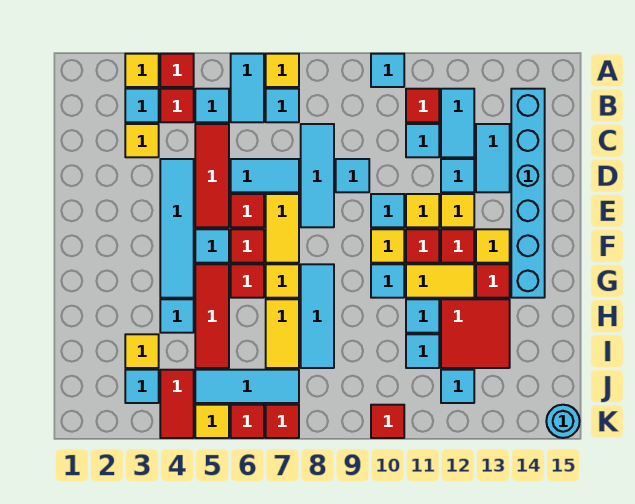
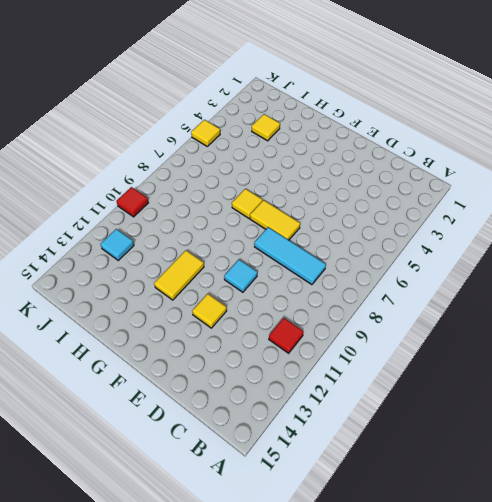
none -> yellow tile A3 level 1
none -> red tile A4 level 1
none -> cyan tile A6:B6 level 1
none -> yellow tile A7 level 1

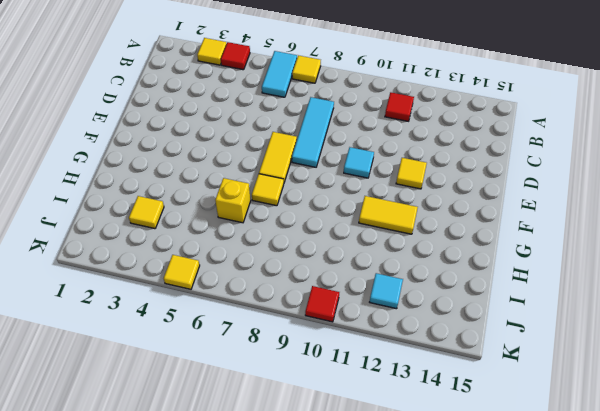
yellow brick H6 level 1 -> none
none -> cyan tile A10 level 1
none -> cyan tile B3 level 1
none -> red tile B4 level 1
none -> cyan tile B5 level 1

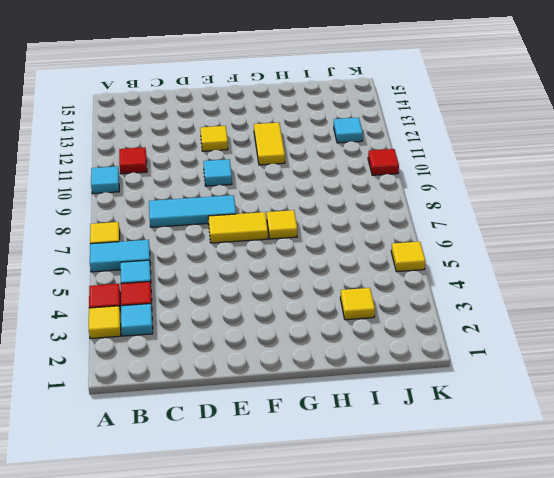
none -> cyan tile B7 level 1
none -> cyan tile B12:C12 level 1
none -> cyan brick B14:G14 level 1
none -> yellow tile C3 level 1

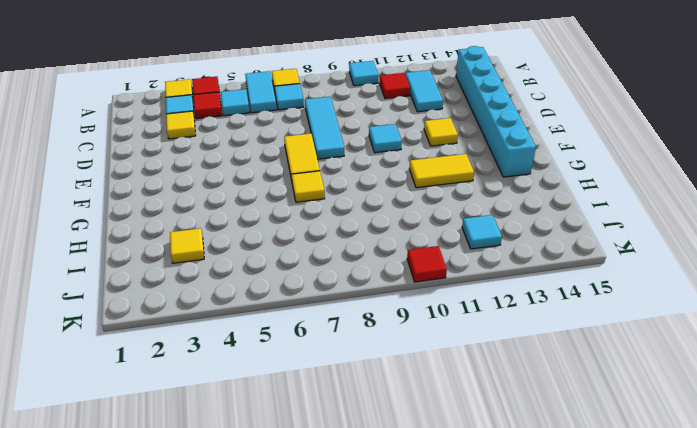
none -> red tile C5:E5 level 1
none -> cyan tile C11 level 1
none -> cyan tile C13:D13 level 1
none -> cyan tile D4:G4 level 1

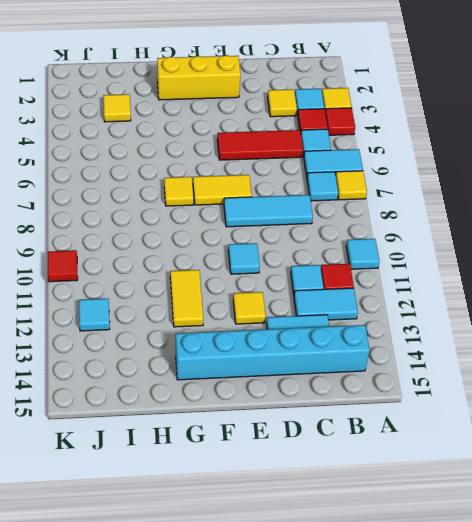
yellow brick E2:G2 level 1 -> none
none -> cyan tile D4:G4 level 1
none -> cyan tile D6:D7 level 1
none -> cyan tile D9 level 1
none -> cyan tile D12 level 1

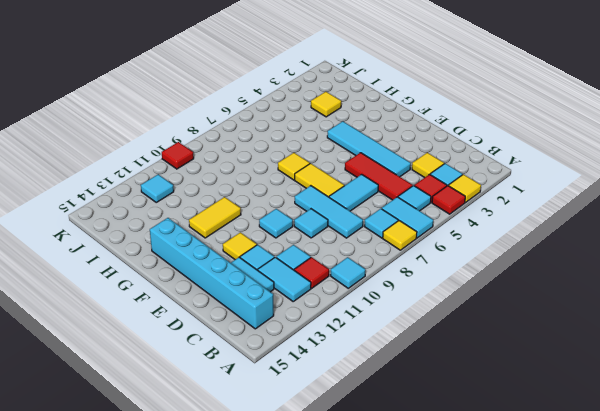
none -> red tile E6 level 1
none -> yellow tile E11 level 1
none -> cyan tile F5 level 1
none -> red tile F6 level 1

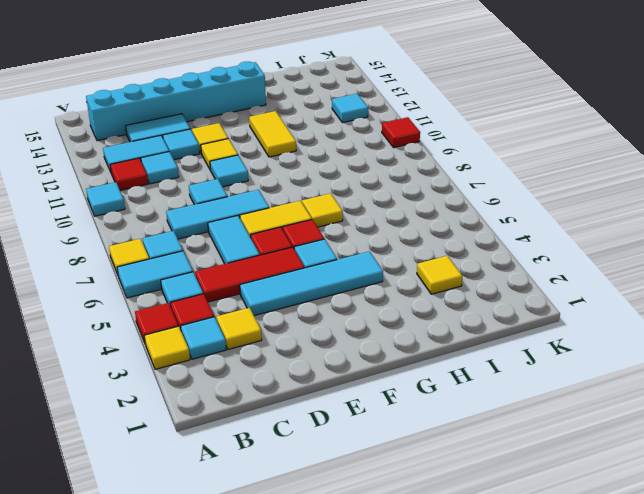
none -> yellow tile F10 level 1
none -> red tile F11 level 1
none -> red tile F12 level 1
none -> yellow tile F13 level 1

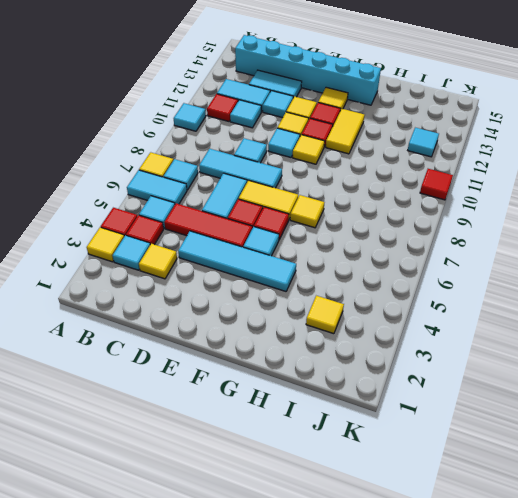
none -> red tile G5:I5 level 1
none -> red tile G6 level 1
none -> cyan tile G8:I8 level 1
none -> cyan tile G10 level 1

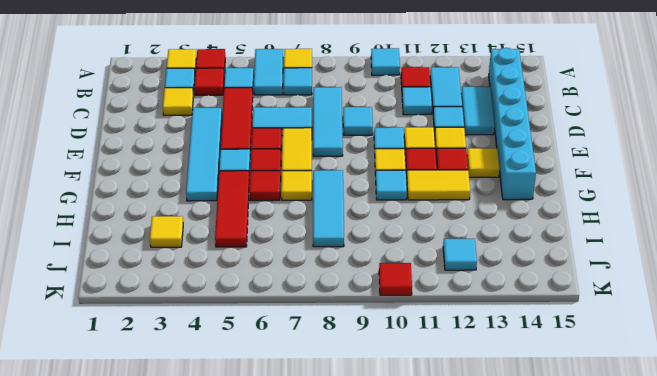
none -> red tile G13 level 1
none -> cyan tile H4 level 1
none -> yellow tile H7:I7 level 1
none -> cyan tile H11 level 1

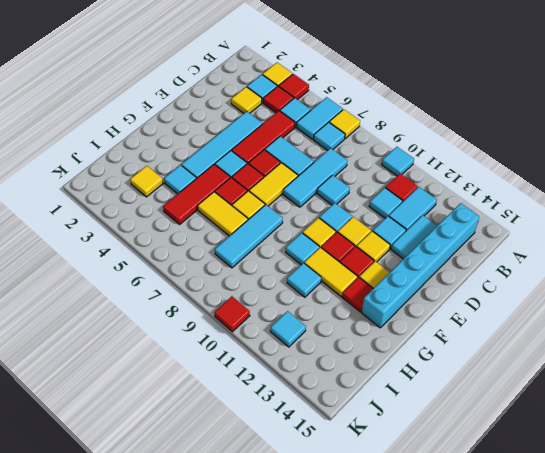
yellow tile H6:H7 level 1 -> yellow tile H7:I7 level 1
none -> red tile H12:I13 level 1
none -> cyan tile I11 level 1
none -> cyan tile J3 level 1
none -> red tile J4:K4 level 1

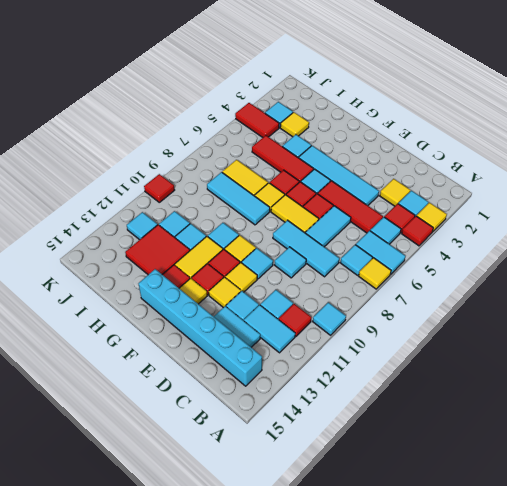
none -> cyan tile J5:J7 level 1
none -> yellow tile K5 level 1
none -> red tile K6 level 1
none -> red tile K7 level 1

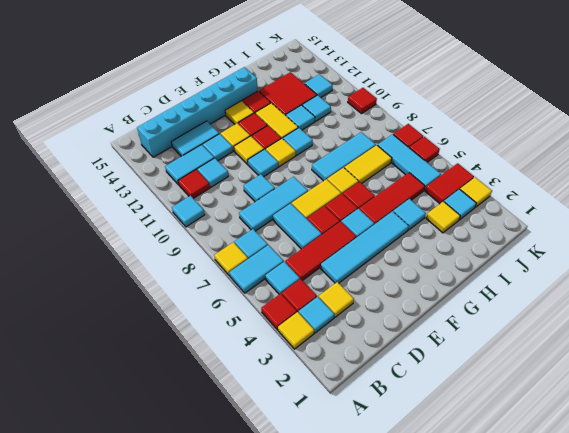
yellow tile K3 level 1 -> yellow tile K5 level 1
none -> cyan round brick K15 level 1

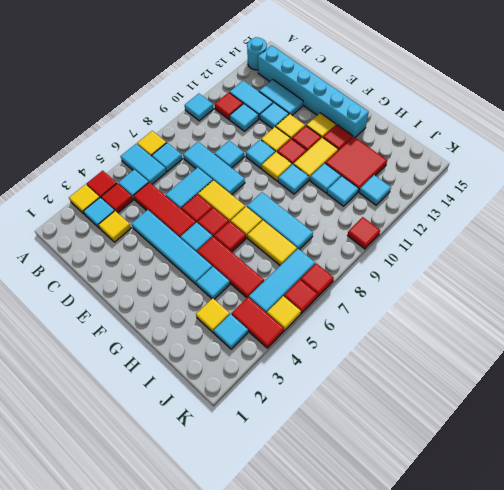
cyan round brick A14 level 1 -> cyan round brick K15 level 1

